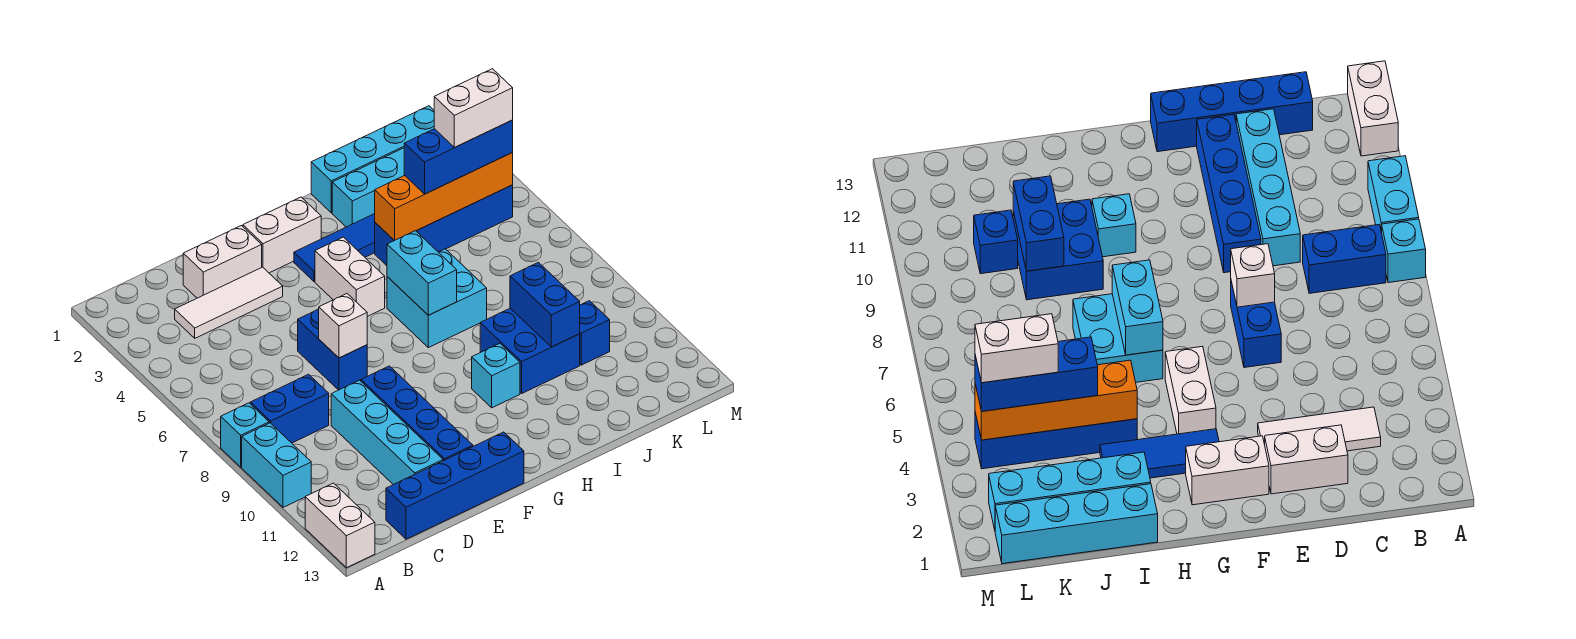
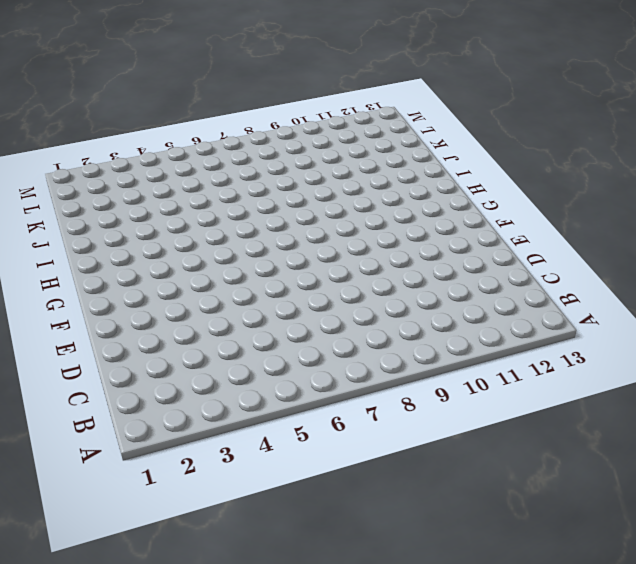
none -> cyan brick A8 level 1
none -> cyan brick A9:A10 level 1
none -> white brick A12:A13 level 1

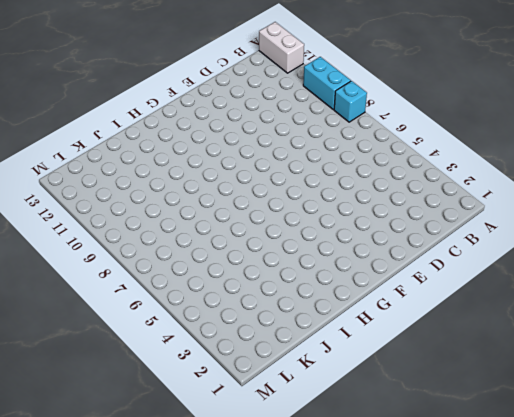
none -> blue brick B8:C8 level 1
none -> white tile C3:E3 level 1
none -> blue brick C13:F13 level 1

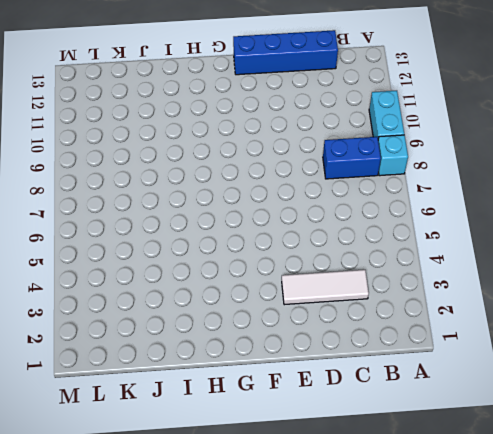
none -> white brick A12:A13 level 1
none -> white brick D2:E2 level 1
none -> cyan brick D9:D12 level 1

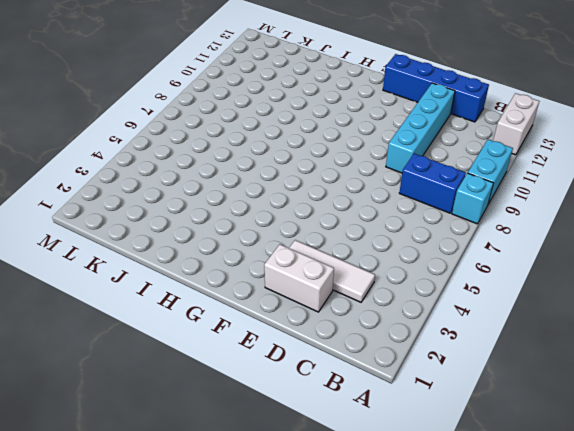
none -> blue brick E6:E7 level 1
none -> blue brick E9:E12 level 1
none -> white brick F2:G2 level 1

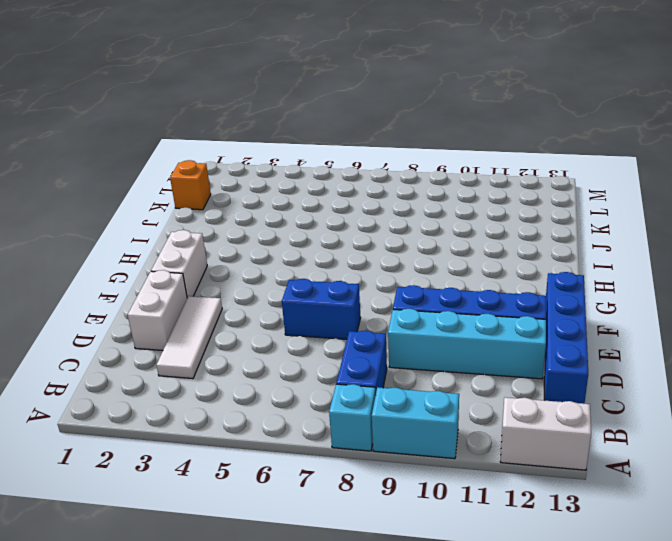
orange brick K1 level 1 -> cyan brick I1:L1 level 1
none -> blue tile G3:I3 level 1
none -> white brick G4:G5 level 1
none -> cyan brick H6:I7 level 1

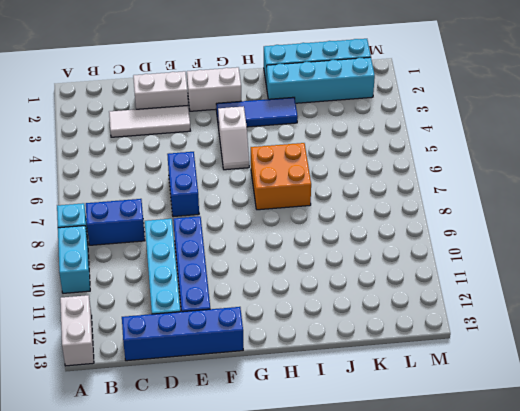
white slope G4:G5 level 1 top 4 -> white brick G4:G5 level 1
orange brick H6:I7 level 1 -> cyan brick H6:I7 level 1
none -> cyan brick H10 level 1
none -> blue brick I4:L4 level 1
none -> blue brick I9:J10 level 1

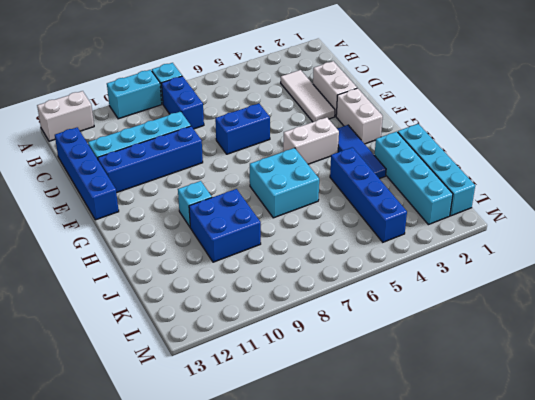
none -> blue brick K10 level 1
none -> white brick E7 level 2
none -> cyan brick H6:H7 level 2

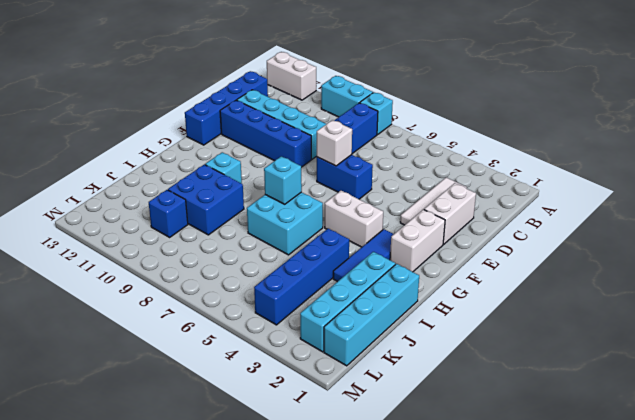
cyan brick H7 level 2 -> cyan brick H6:H7 level 2
none -> orange brick I4:L4 level 2
none -> blue brick J9:J10 level 2
none -> blue brick J4:L4 level 3

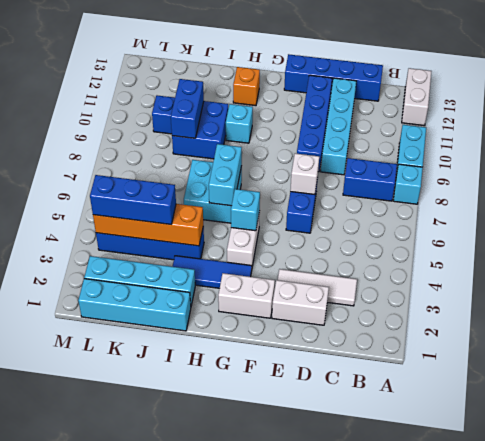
cyan brick G5 level 2 -> none
orange brick H12 level 1 -> none
none -> white brick K4:L4 level 4

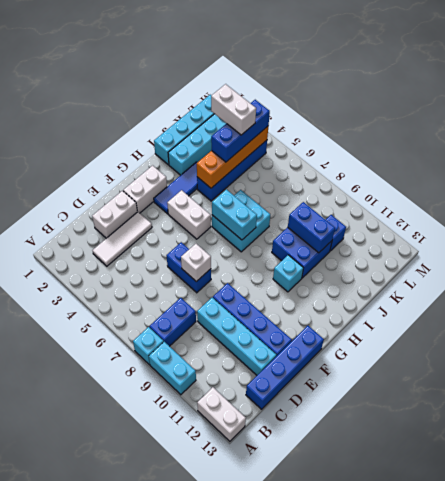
white brick K3:K4 level 4 -> white brick K4:L4 level 4

